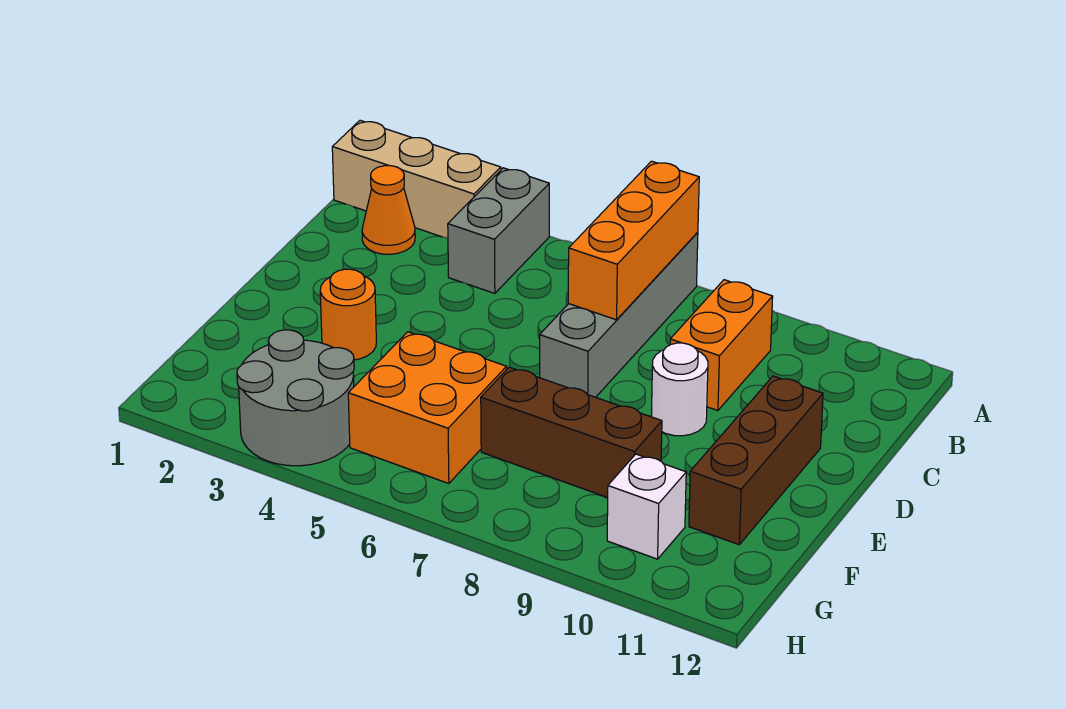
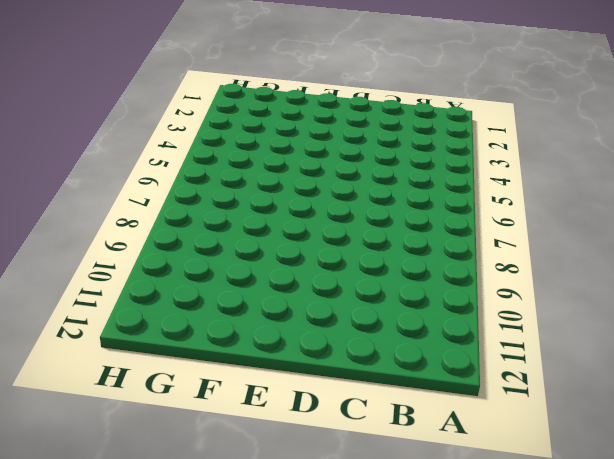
none -> tan brick A1:A3 level 1
none -> grey brick A4:B4 level 1
none -> grey brick A7:D7 level 1

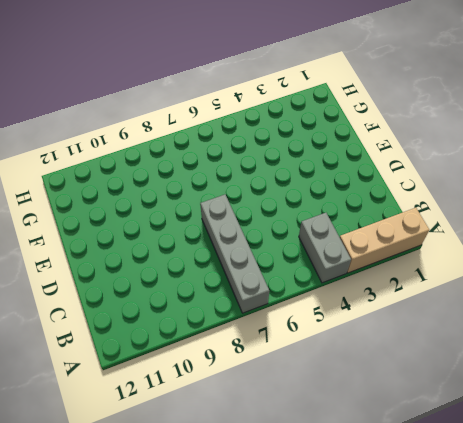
none -> orange cone B2 level 1
none -> orange brick B9:C9 level 1
none -> white round brick D9 level 1

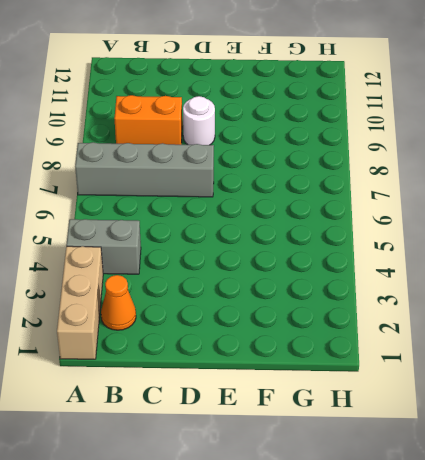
none -> brown brick D11:F11 level 1
none -> orange round brick E3 level 1
none -> orange brick F5:G6 level 1

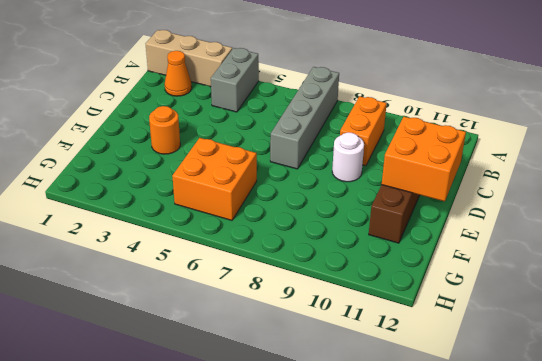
orange brick D11:E12 level 2 -> none
none -> brown brick F7:F9 level 1
none -> grey round brick G3:H4 level 1
none -> white brick G10 level 1

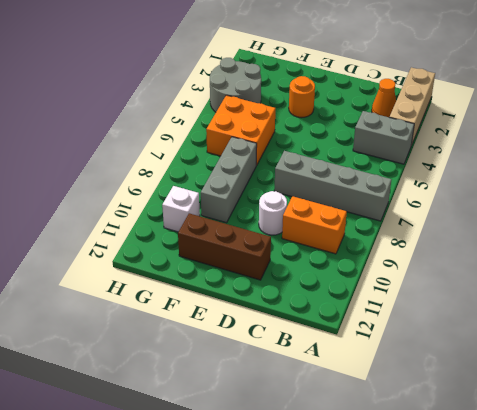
grey brick F7:F9 level 1 -> brown brick F7:F9 level 1
none -> orange brick A7:C7 level 2

